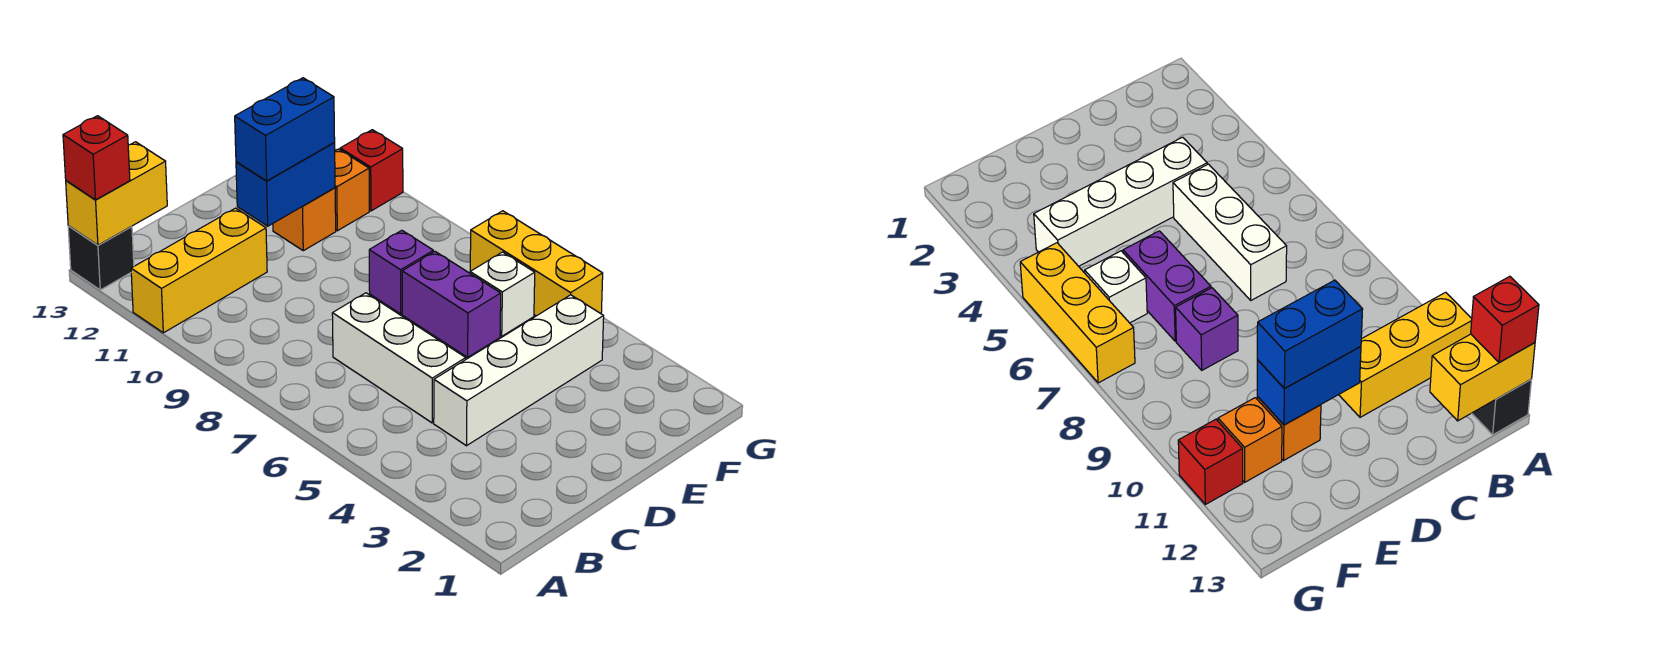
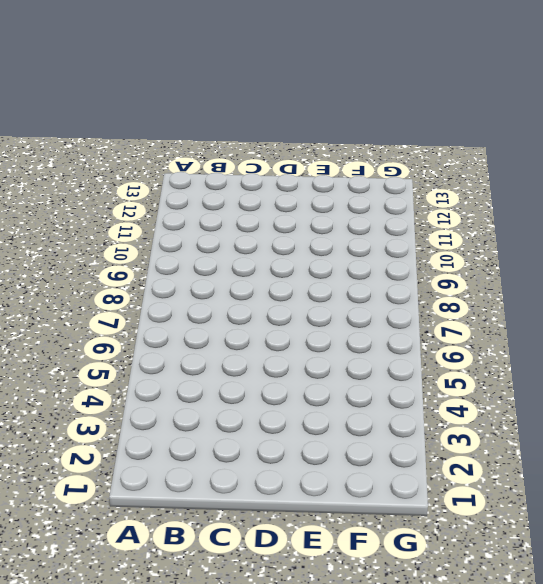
none -> yellow brick A11:C11 level 1
none -> black brick A13 level 1
none -> white brick C4:F4 level 1

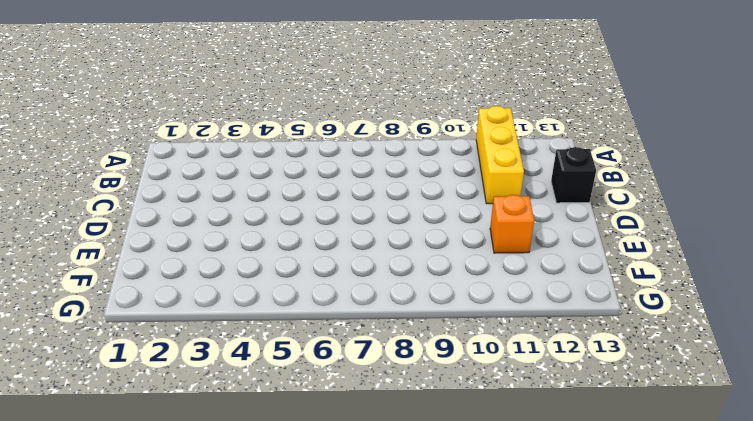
black brick C13 level 1 -> black brick A13 level 1
none -> white brick C4:F4 level 1
none -> white brick C5:C7 level 1
none -> purple brick E6:E7 level 1

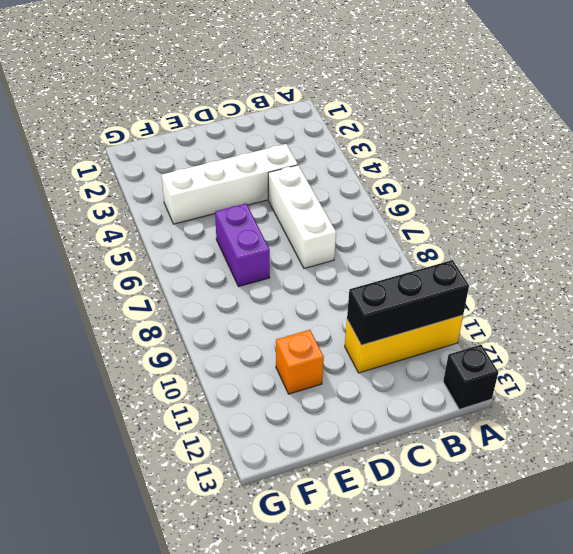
black brick A11:C11 level 2 -> none
none -> purple brick E8 level 1
none -> white brick F6 level 1
none -> orange brick F11 level 1

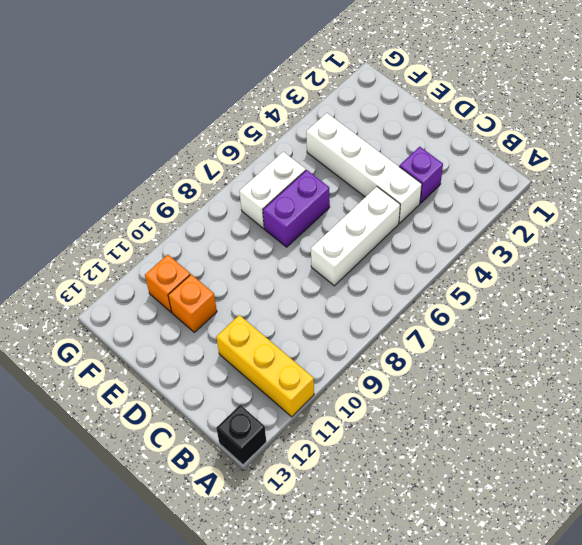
purple brick C3 level 1 -> purple brick E8 level 1
white brick F6:F7 level 1 -> white brick F6 level 1
none -> yellow brick G5:G7 level 1
none -> red brick G11 level 1
none -> yellow brick A13:B13 level 2

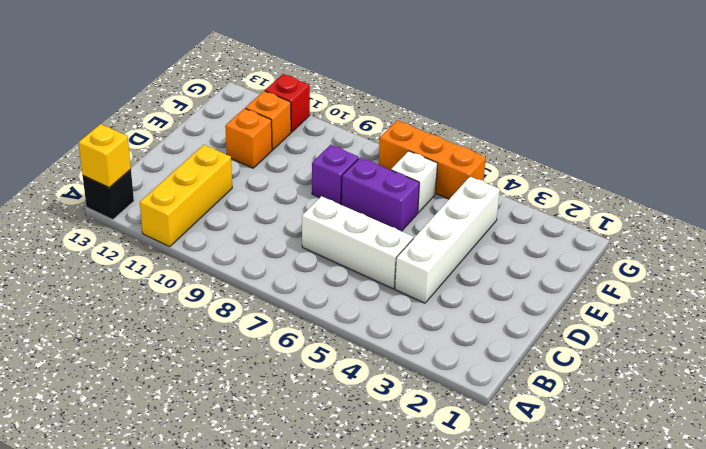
yellow brick A13 level 2 -> yellow brick A13:B13 level 2
orange brick G5:G7 level 1 -> yellow brick G5:G7 level 1
none -> blue brick D11:E11 level 2
none -> red brick A13 level 3
none -> blue brick D11:E11 level 3

